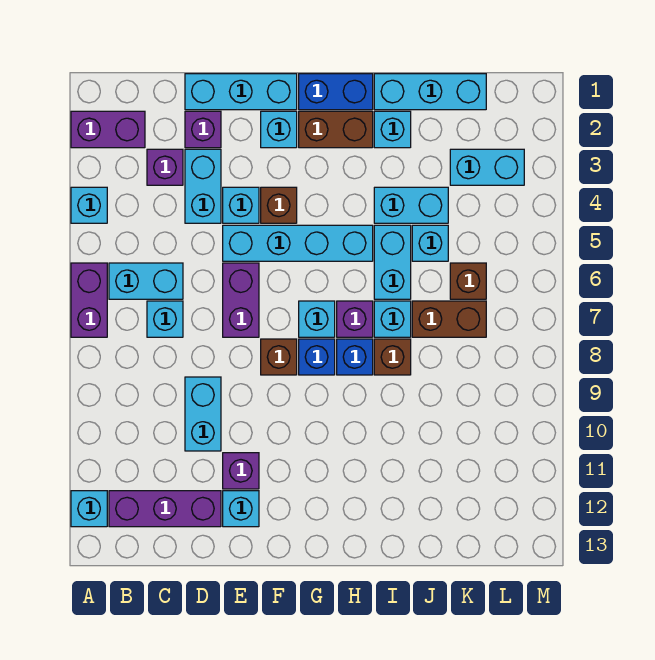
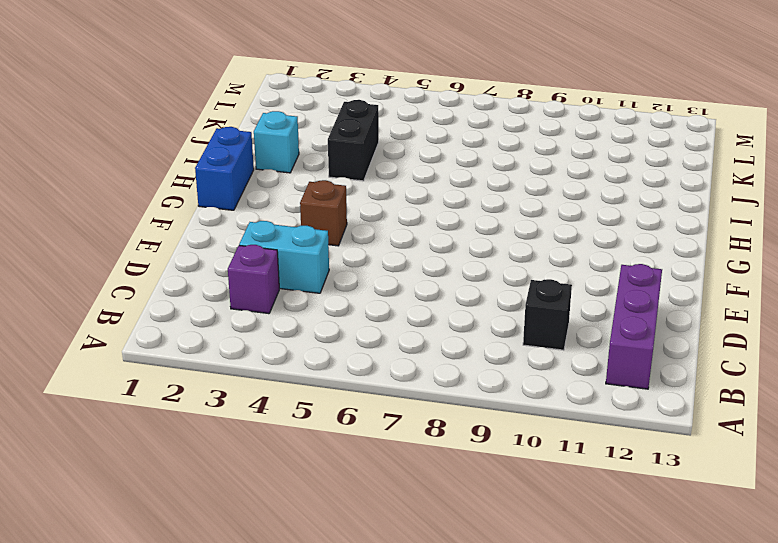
black brick C10 level 1 -> none
black brick I4:J4 level 1 -> cyan brick I4:J4 level 1
none -> purple brick A2:B2 level 1
none -> cyan brick A4 level 1
none -> purple brick A6:A7 level 1
none -> cyan brick A12 level 1

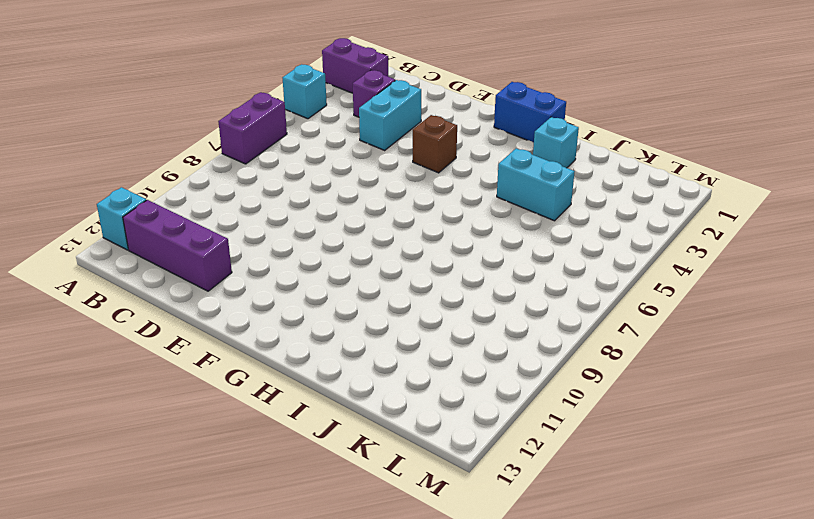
none -> cyan brick B6:C6 level 1
none -> cyan brick C7 level 1
none -> cyan brick D1:F1 level 1
none -> purple brick D2 level 1

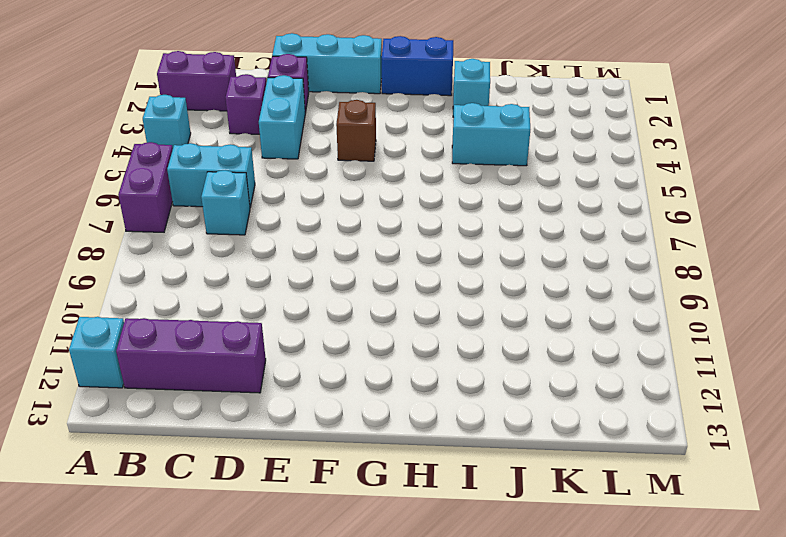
none -> cyan brick D9:D10 level 1
none -> cyan brick E4 level 1
none -> cyan brick E5:H5 level 1
none -> purple brick E6:E7 level 1

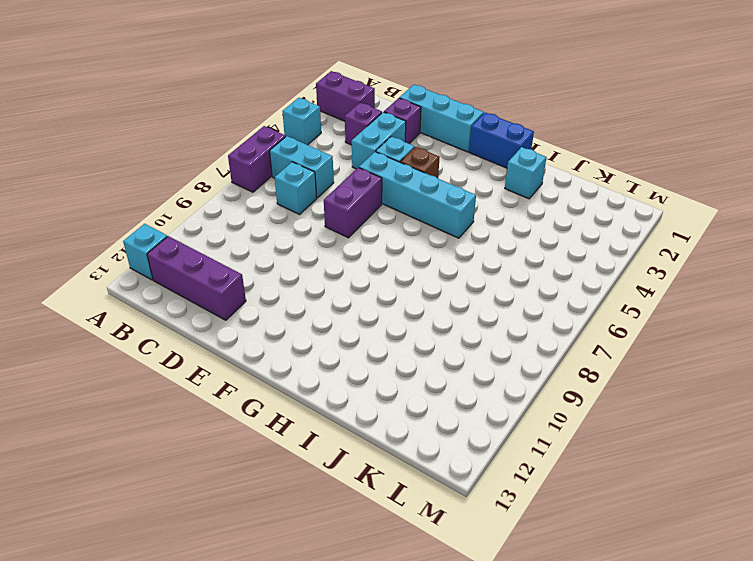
none -> cyan brick D9:D10 level 1
none -> purple brick E11 level 1
none -> cyan brick E12 level 1
none -> cyan brick F2 level 1

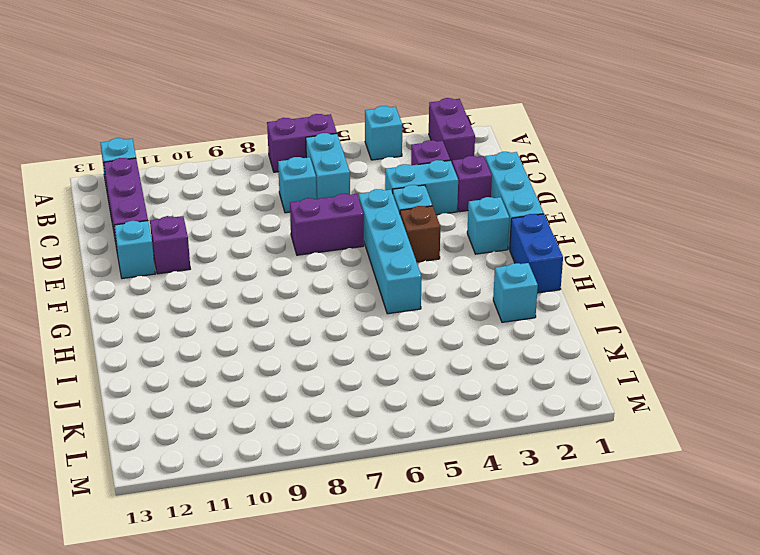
none -> cyan brick D9:D10 level 1
none -> brown brick F8 level 1
none -> brown brick G2:H2 level 1
none -> cyan brick G7 level 1

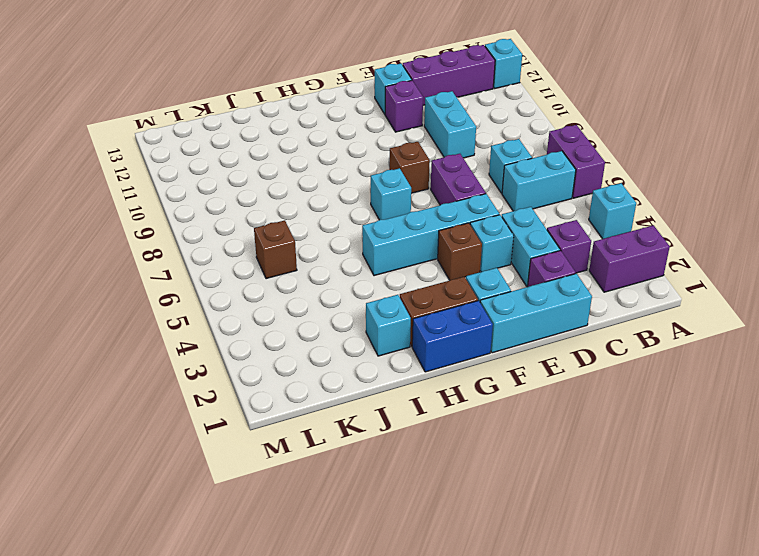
none -> blue brick G8 level 1
none -> purple brick H7 level 1
none -> blue brick H8 level 1
none -> cyan brick I1:K1 level 1

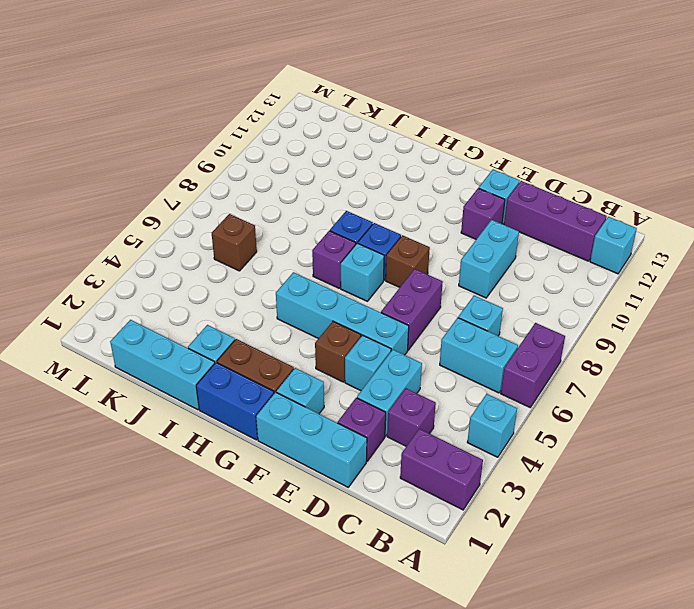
none -> cyan brick I4:J4 level 1
none -> cyan brick I5:I6 level 1
none -> cyan brick I7 level 1
none -> brown brick I8 level 1

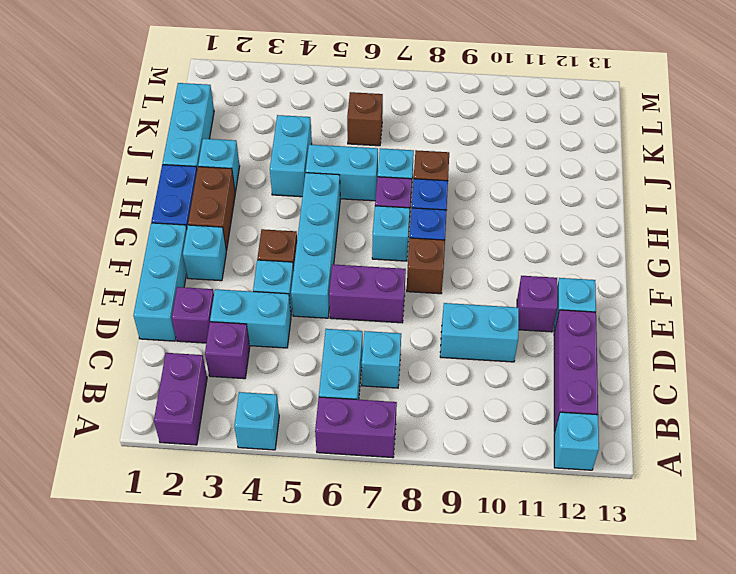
none -> cyan brick J5 level 1
none -> brown brick J7:K7 level 1
none -> cyan brick K3:L3 level 1

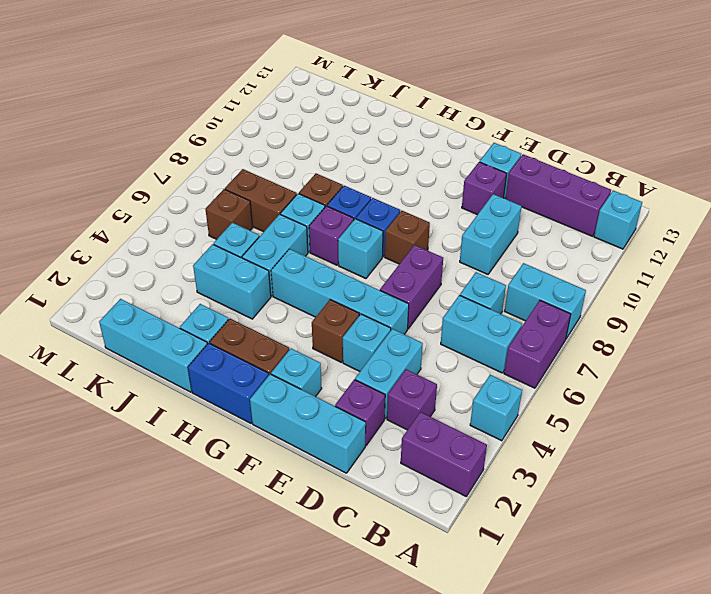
cyan brick A8:B8 level 1 -> cyan brick K3:L3 level 1

